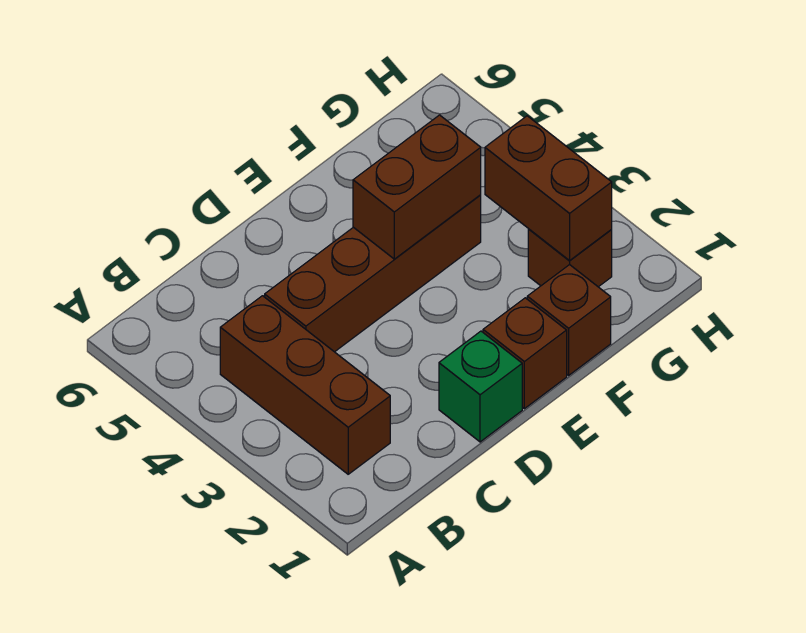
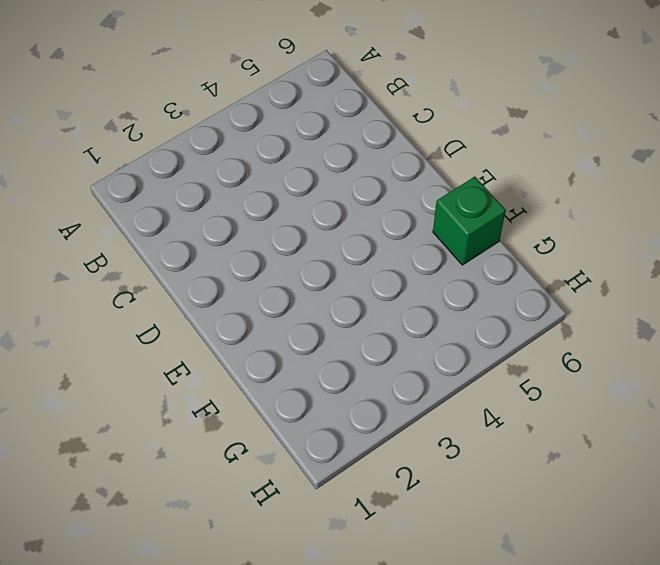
green brick F6 level 1 -> green brick D1 level 1
none -> brown brick B2:B4 level 1
none -> brown brick C4:F4 level 1

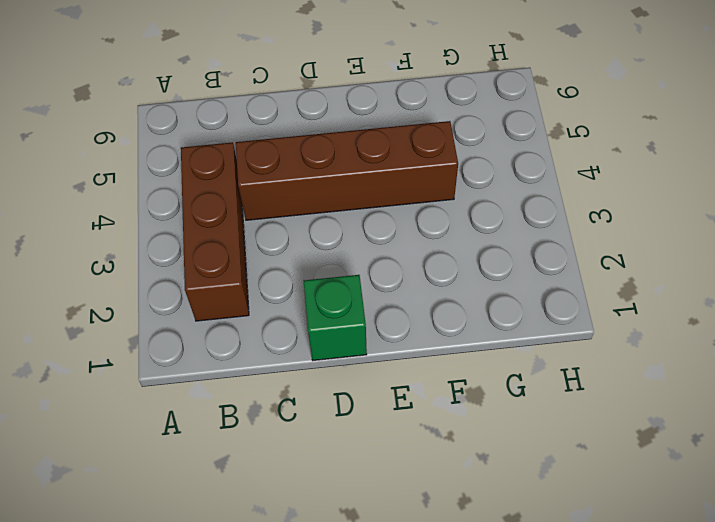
none -> brown brick E1 level 1
none -> brown brick F1 level 1

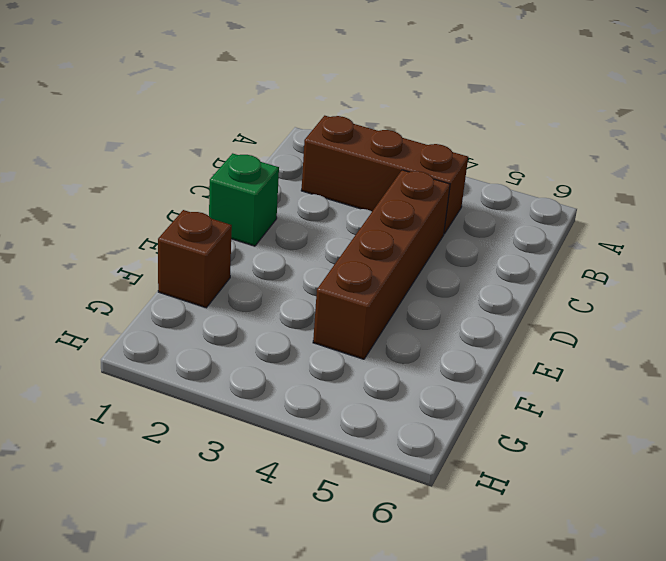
none -> brown brick E1 level 1
none -> brown brick G2 level 1

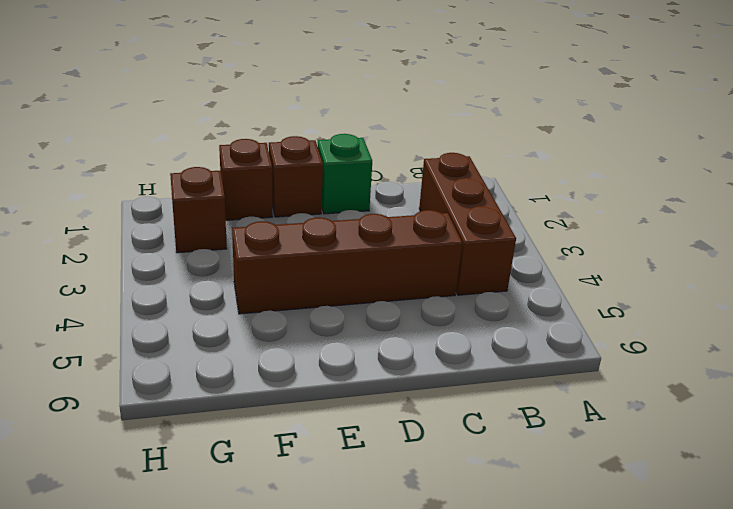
none -> brown brick E4:F4 level 2
none -> brown brick G2:G3 level 2

